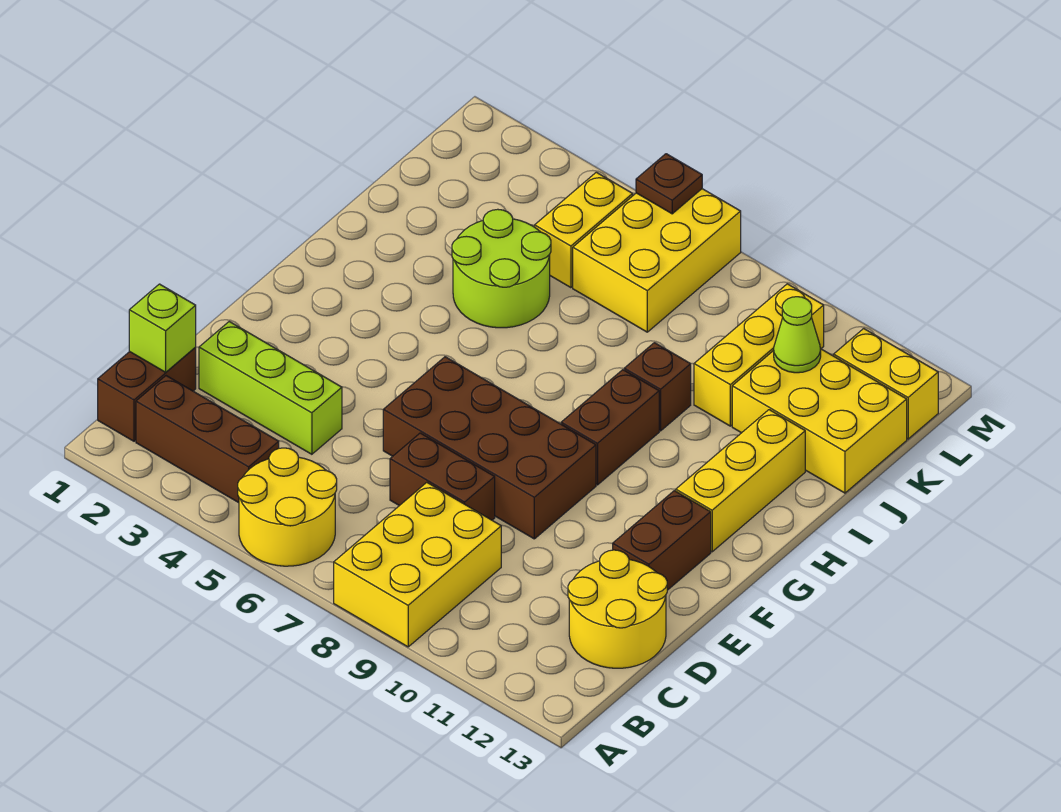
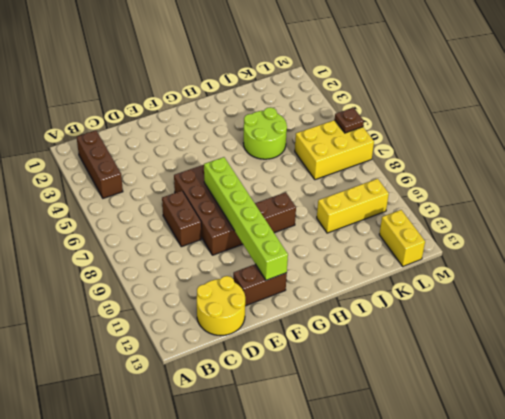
lime brick F7:F12 level 2 -> none
none -> yellow round brick A5:B6 level 1
none -> yellow brick A8:C9 level 1
none -> brown brick B1:C1 level 1

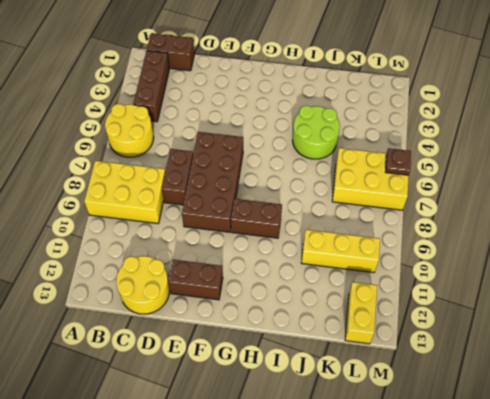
none -> lime brick D2:D4 level 1
none -> yellow brick G12:I12 level 1
none -> brown brick I9 level 1

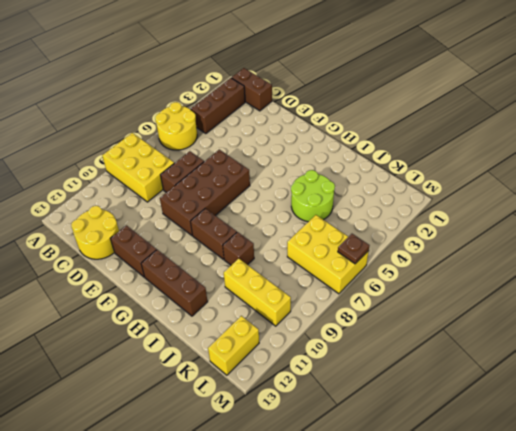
brown brick G12:I12 level 1 -> yellow brick G12:I12 level 1
none -> lime brick D2:D4 level 1
none -> yellow brick J11:K13 level 1
none -> yellow brick K5:L5 level 1

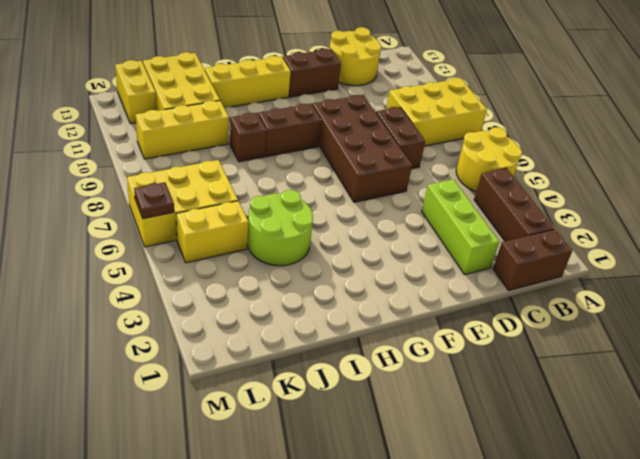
none -> lime brick C1 level 2
none -> lime cone K11 level 2

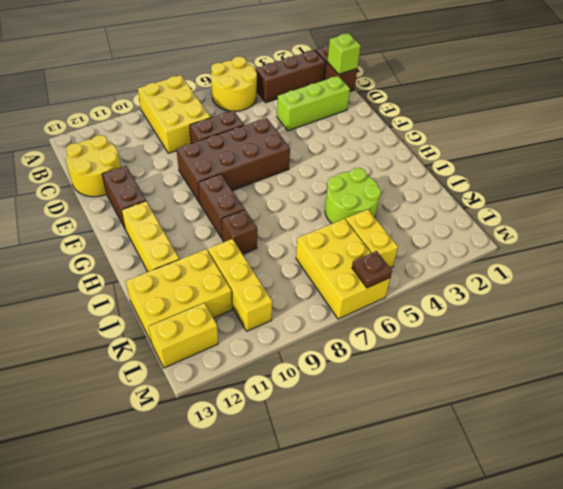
none -> lime cone K11 level 2

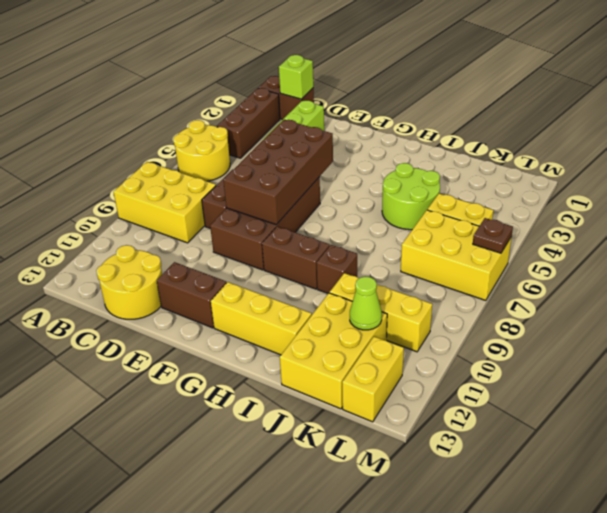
brown brick E5:F8 level 2 -> none

